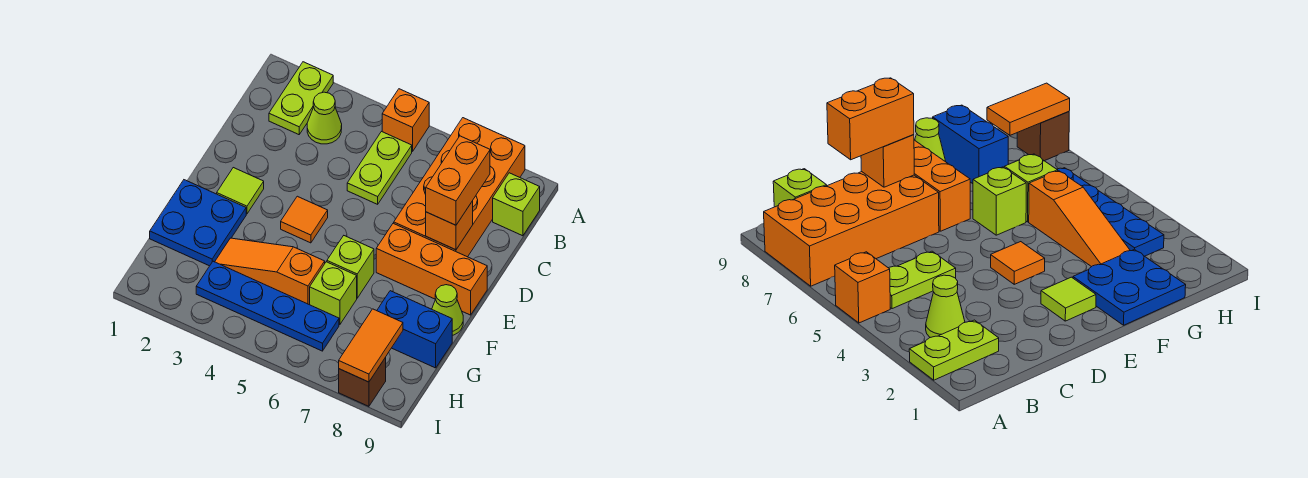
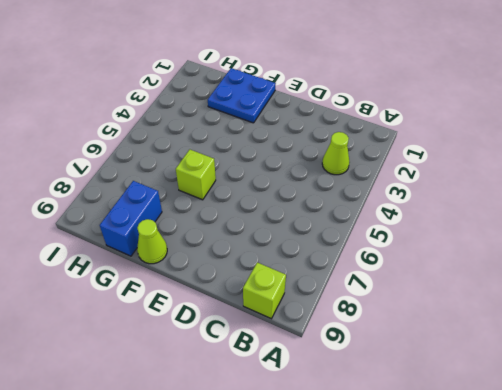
none -> lime plate A2:B2 level 1
none -> orange brick A5 level 1
none -> orange brick A7:D8 level 1

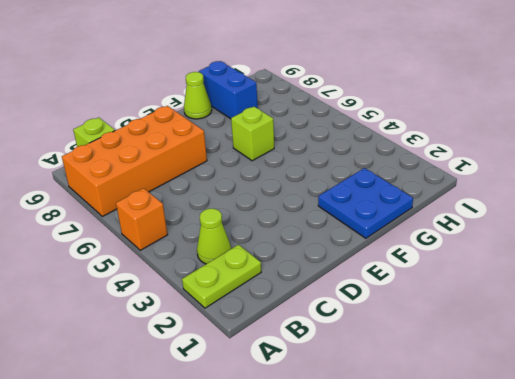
none -> lime plate B5:C5 level 1
none -> lime tile E2 level 1
none -> orange tile E4 level 1

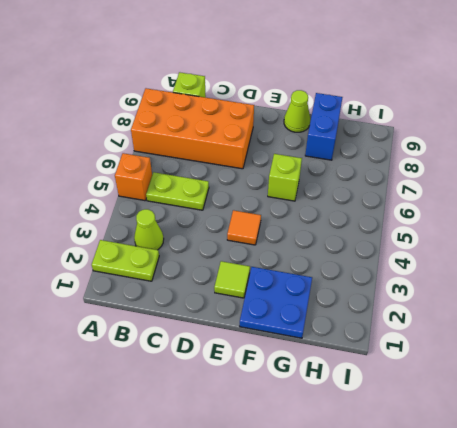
none -> orange brick E7:E9 level 1
none -> orange slope G3:G5 level 1 top 5
none -> lime brick G6 level 1

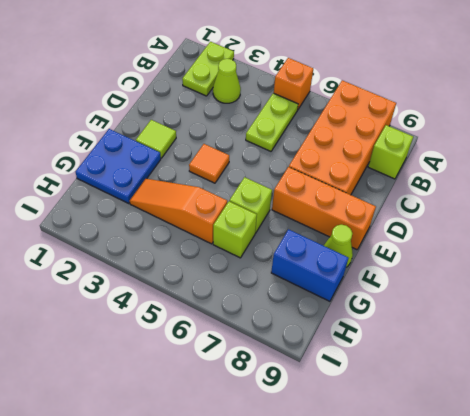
none -> blue plate H3:H6 level 1
none -> brown brick I8 level 1
none -> orange brick D8 level 2

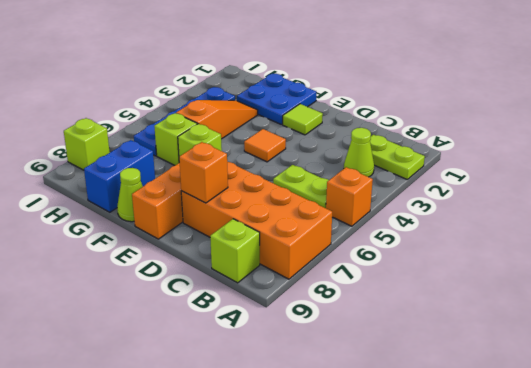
lime brick I8 level 1 -> brown brick I8 level 1
none -> orange tile H8:I8 level 2
none -> orange brick C8:D8 level 3

